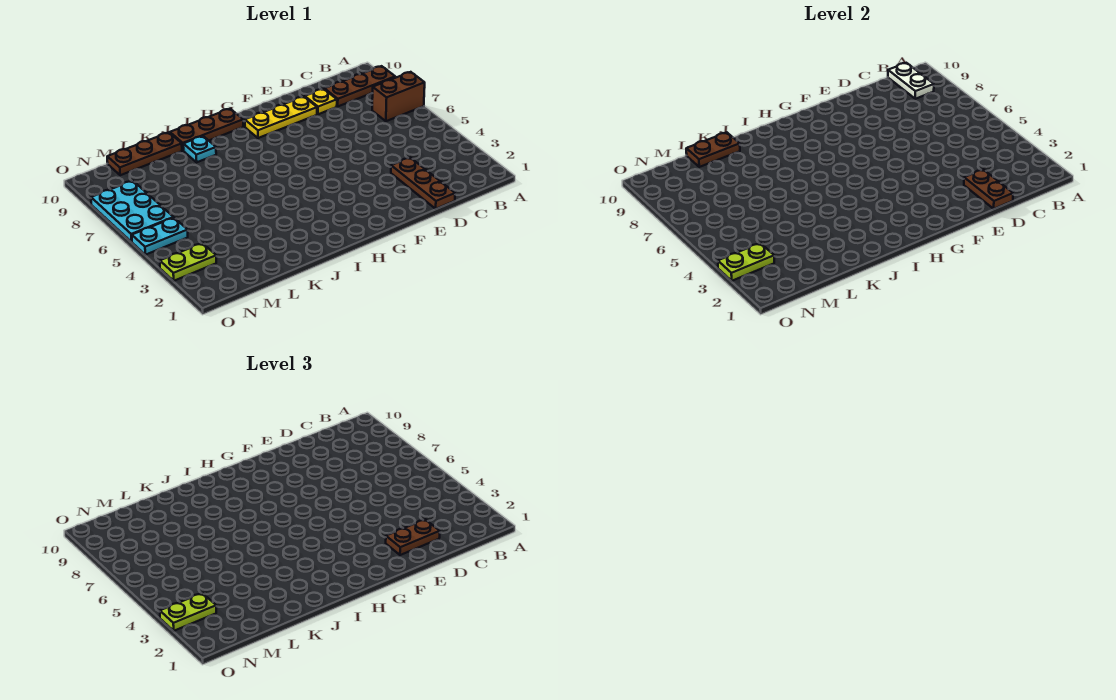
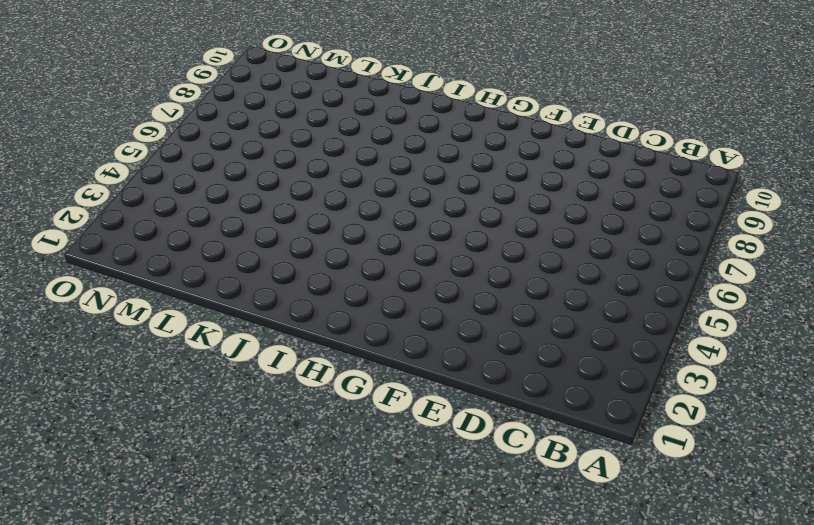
none -> brown brick A7:B7 level 1
none -> brown plate A9:C9 level 1
none -> brown plate D1:D3 level 1

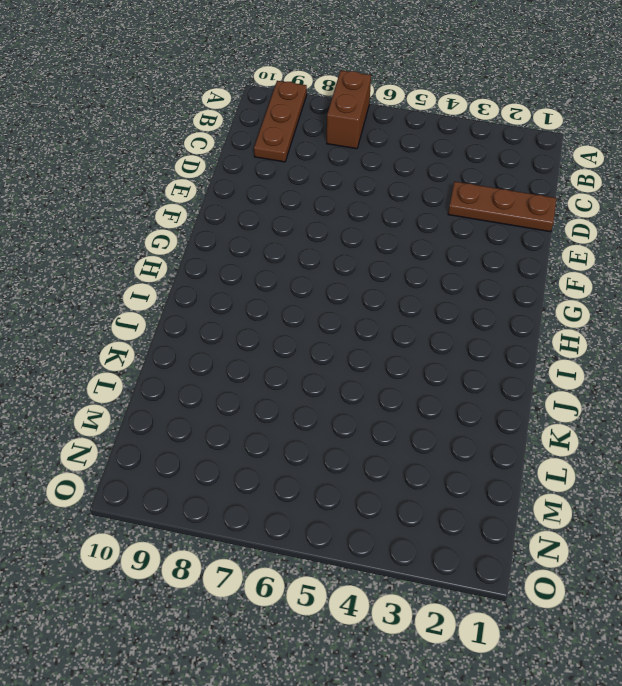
none -> yellow plate D9 level 1
none -> yellow plate E9:G9 level 1
none -> brown plate H10:J10 level 1

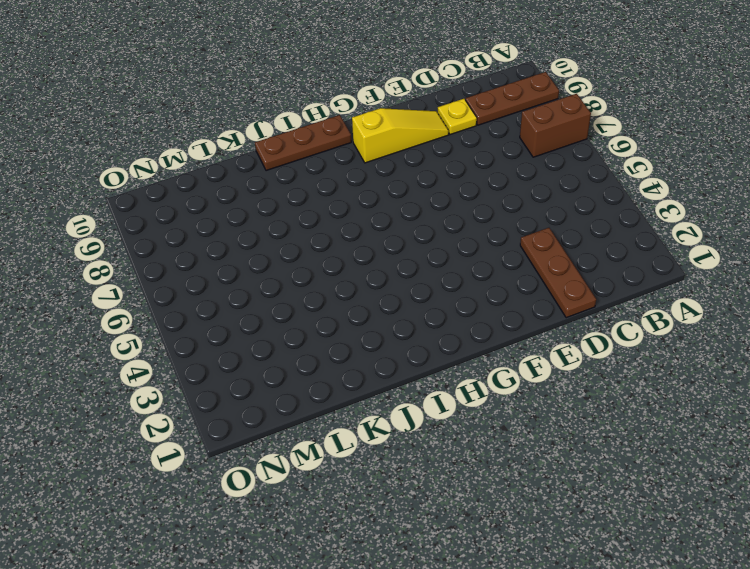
yellow slope E9:G9 level 1 top G -> yellow plate E9:G9 level 1
none -> cyan plate J9 level 1
none -> brown plate K10:M10 level 1
none -> lime plate N3:O3 level 1

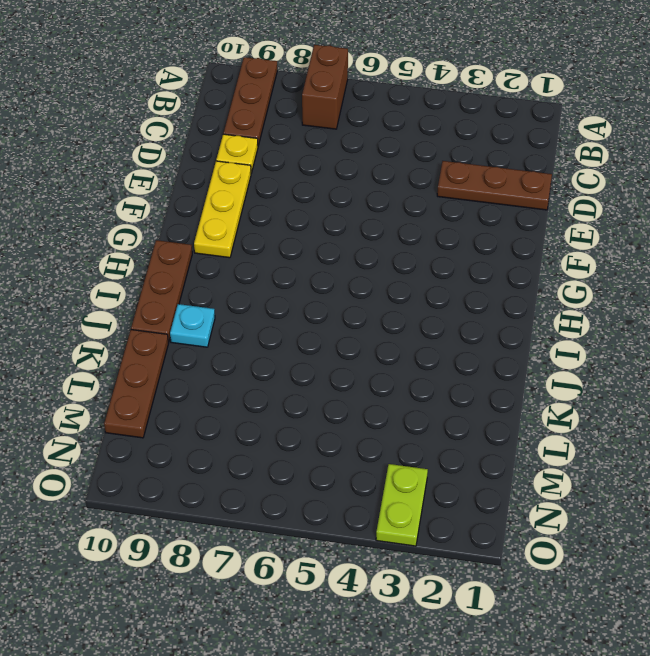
none -> cyan plate N5:O5 level 1
none -> cyan plate N6:O8 level 1
none -> white plate B9:B10 level 2

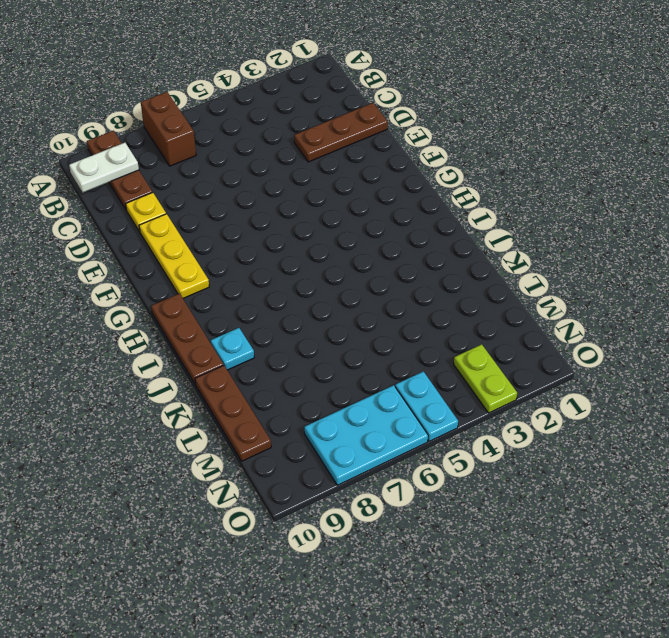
none -> brown plate D1:D2 level 2
none -> brown plate K10:L10 level 2
none -> lime plate N3:O3 level 2

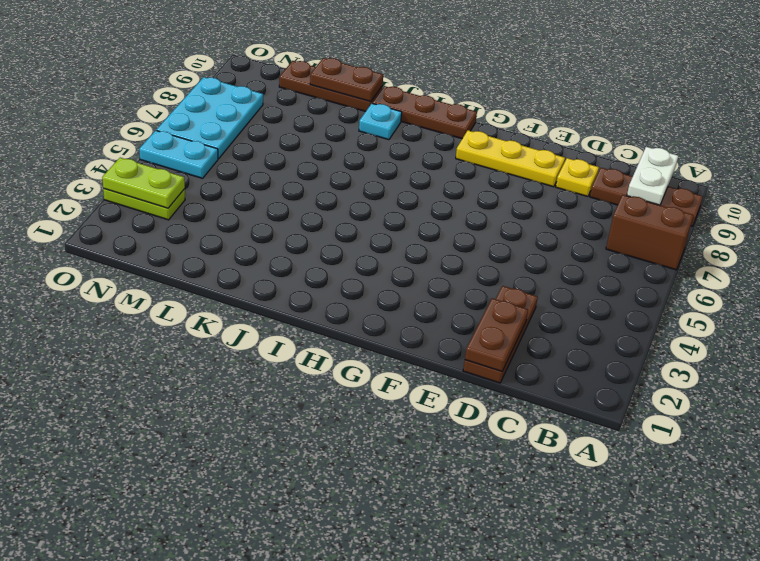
none -> brown plate D2:E2 level 3
none -> lime plate N3:O3 level 3

